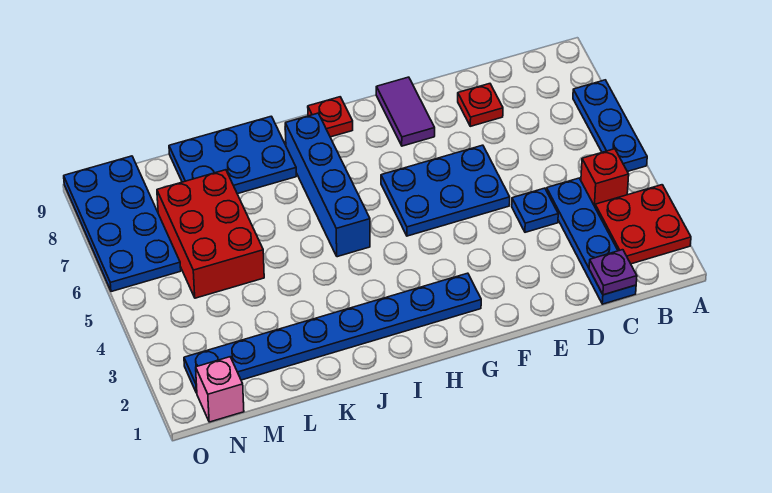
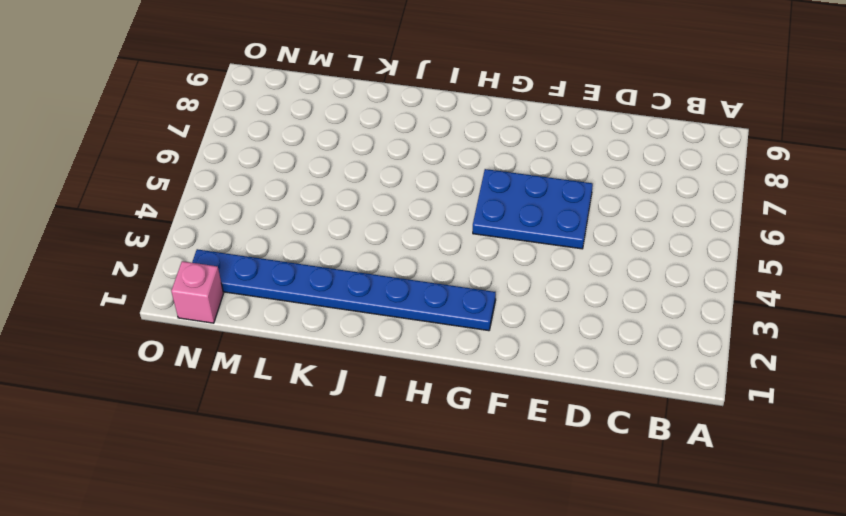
none -> red plate A2:B3 level 1
none -> blue plate A5:A7 level 1
none -> red brick B4 level 1

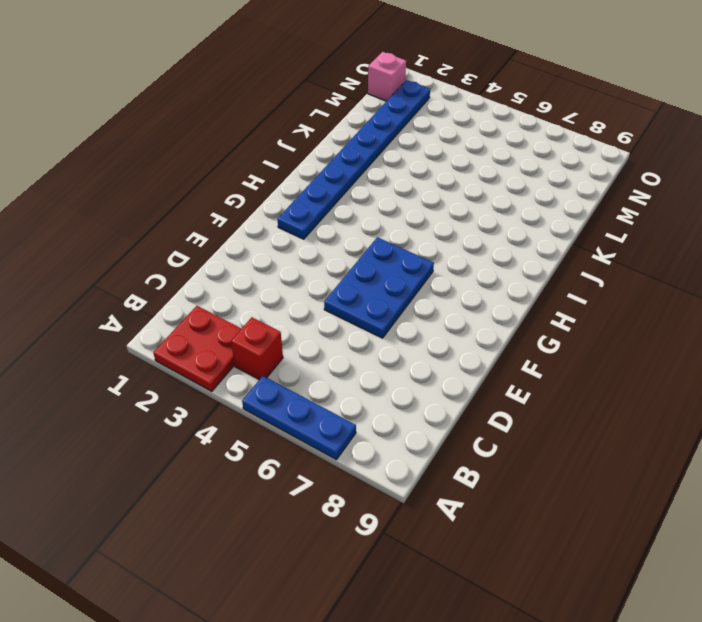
none -> blue plate C1:C4 level 1
none -> blue plate D4 level 1
none -> red plate D8 level 1

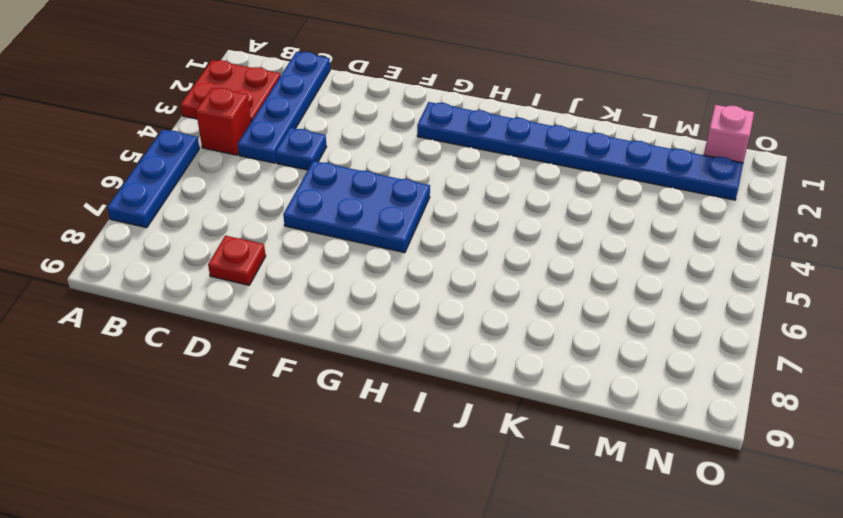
none -> purple tile F8:F9 level 1
none -> red plate H9 level 1
none -> blue brick I5:I8 level 1

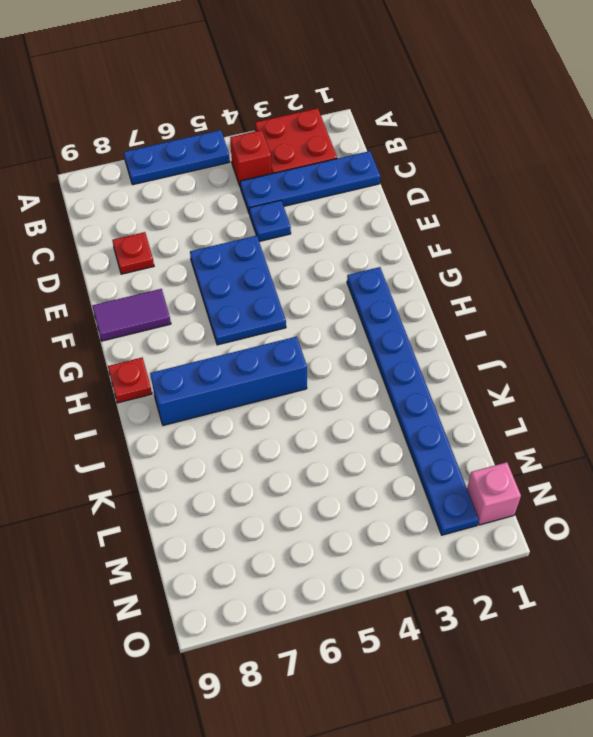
none -> blue plate J8:L9 level 1
none -> red brick L5:M7 level 1
none -> blue plate N6:O9 level 1

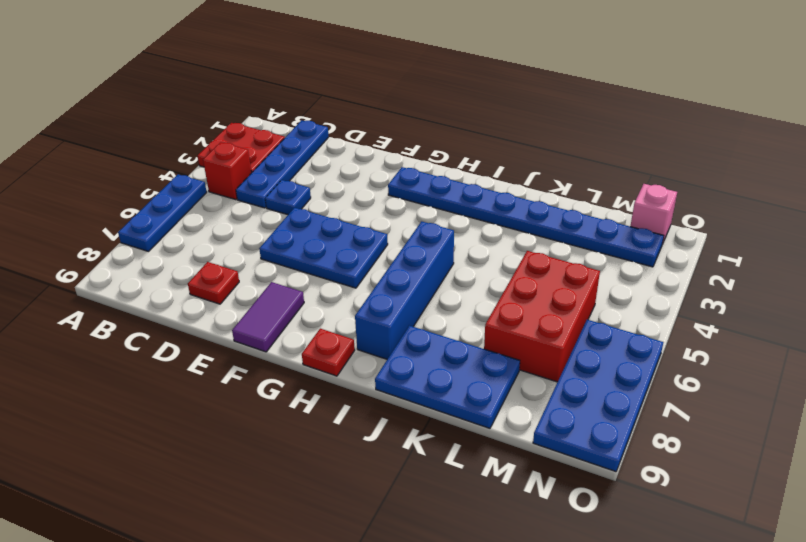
none -> purple plate C1 level 2

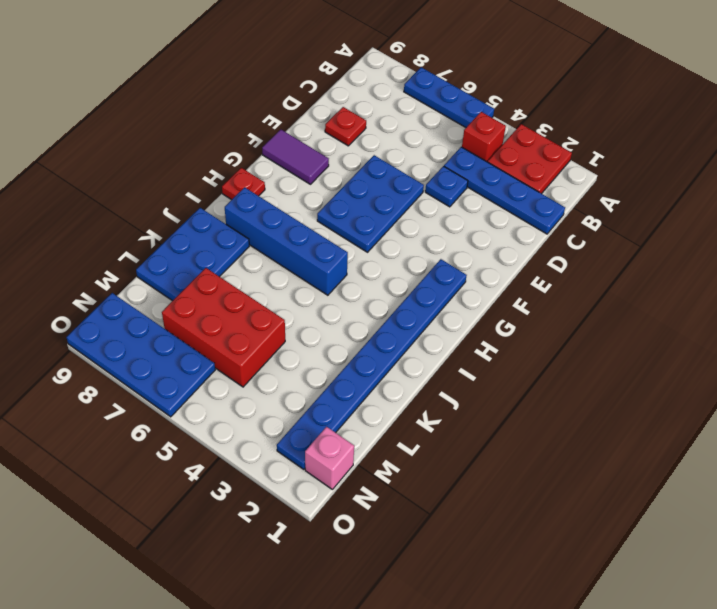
none -> purple plate C1 level 2

